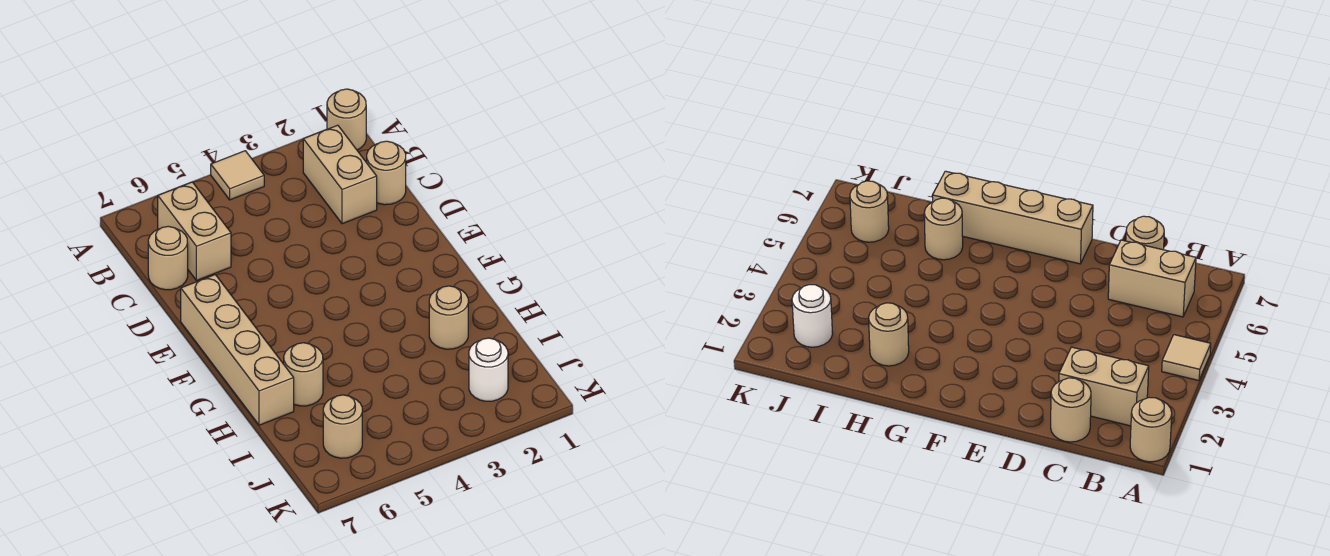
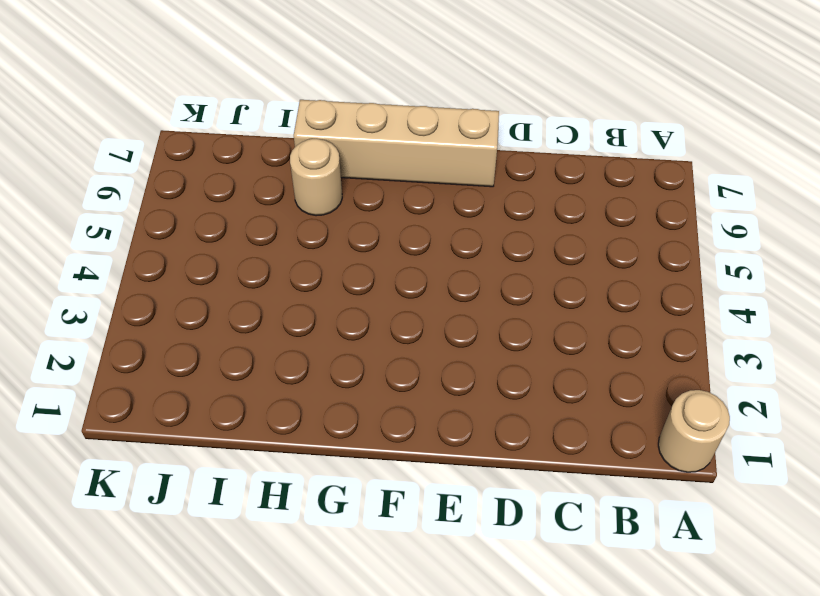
none -> tan tile A4 level 1
none -> tan brick B2:C2 level 1

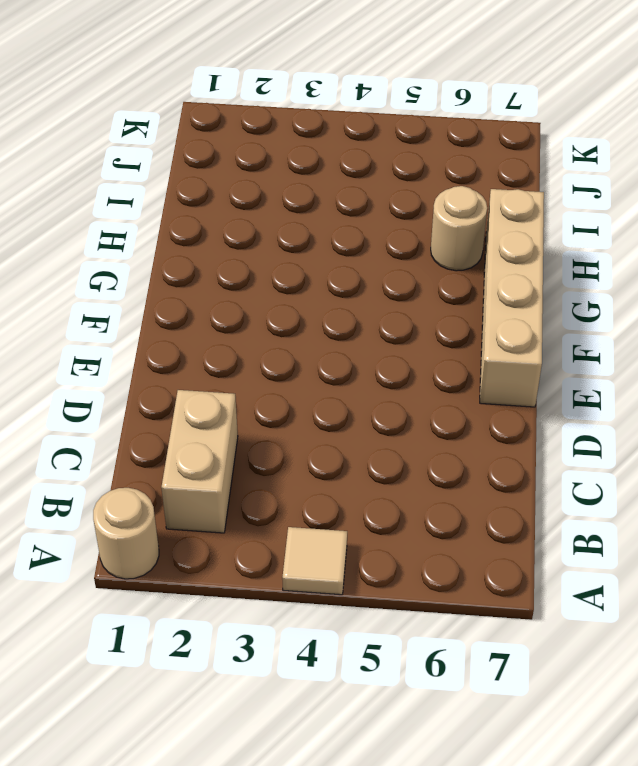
none -> tan brick B6:C6 level 1
none -> tan round brick C1 level 1

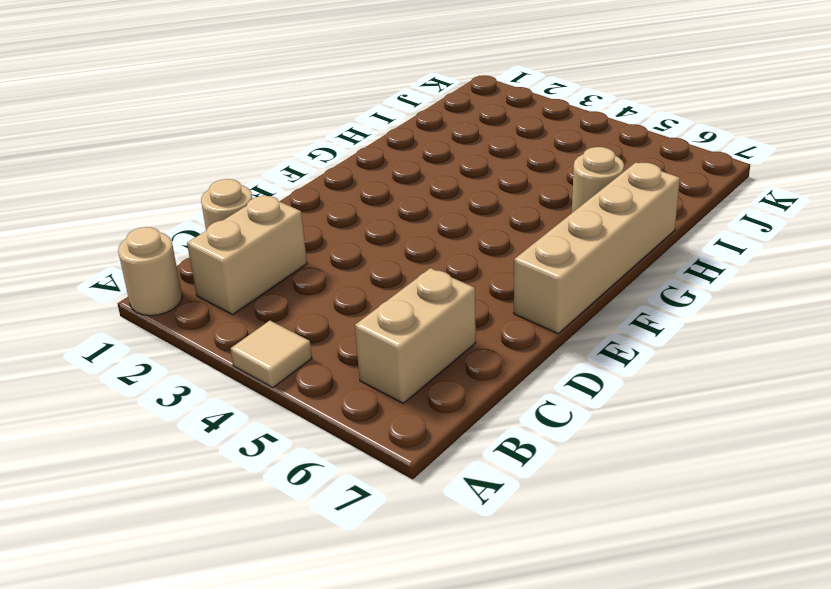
none -> tan round brick C7 level 1
none -> tan round brick H2 level 1

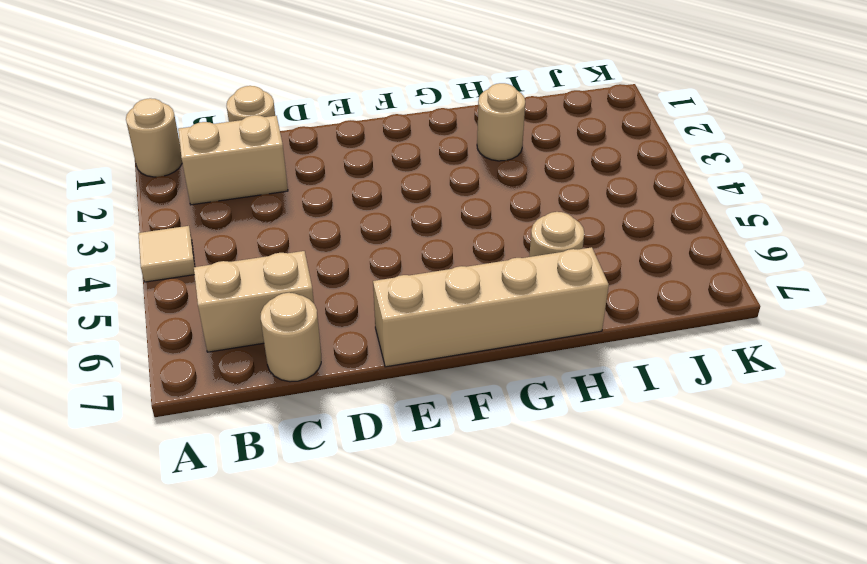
none -> white round brick J2 level 1
none -> tan round brick J6 level 1

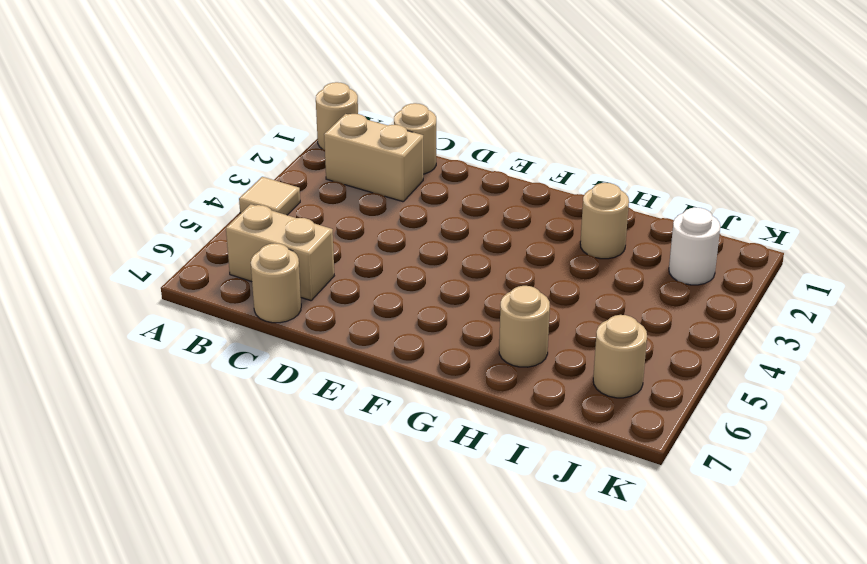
none -> tan brick E7:H7 level 1

